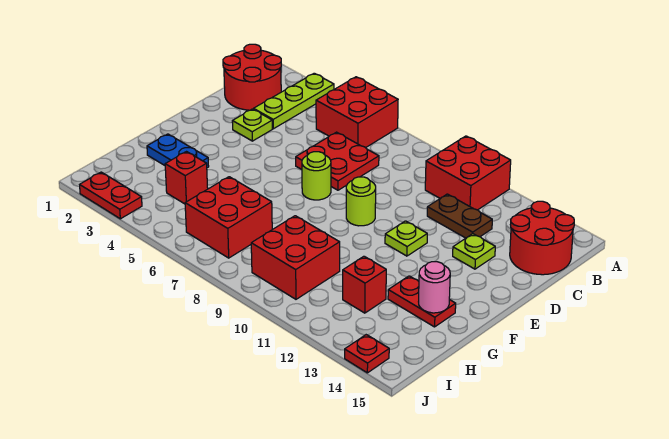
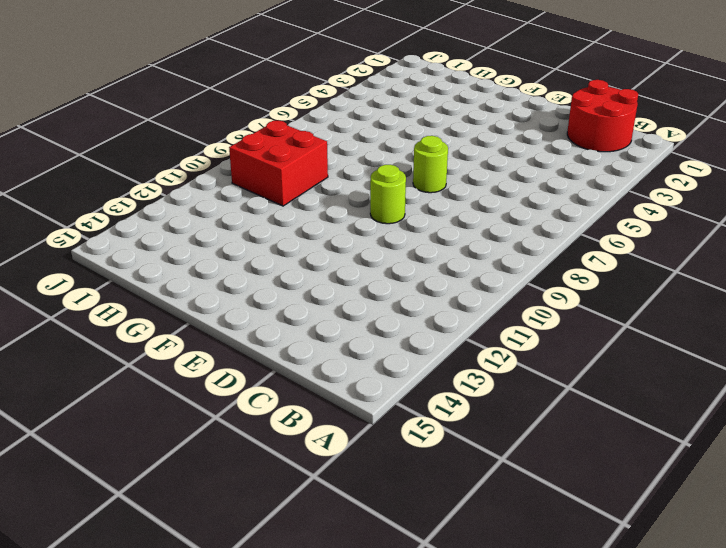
none -> lime plate A3:C3 level 1
none -> red brick A5:B6 level 1
none -> red brick A10:B11 level 1

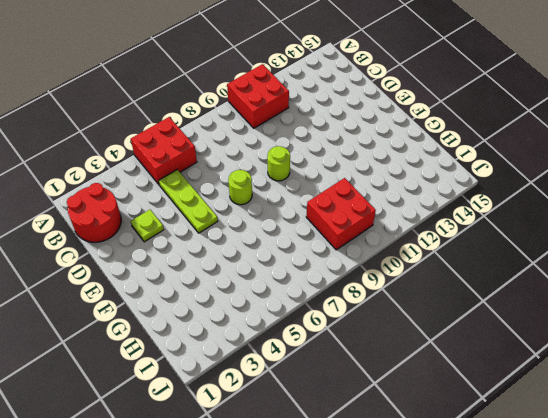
lime plate C5:E5 level 1 -> lime plate A3:C3 level 1
none -> red round brick B14:C15 level 1
none -> red plate C6:D7 level 1
none -> brown plate C11:C12 level 1

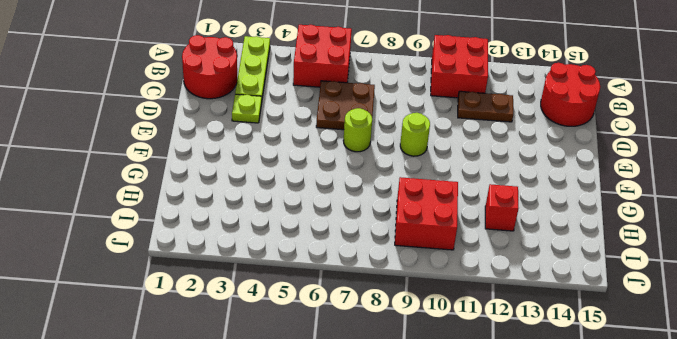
brown plate C6:D7 level 1 -> red plate C6:D7 level 1
none -> lime plate D13 level 1
none -> lime plate E11 level 1
none -> blue plate G2:G3 level 1

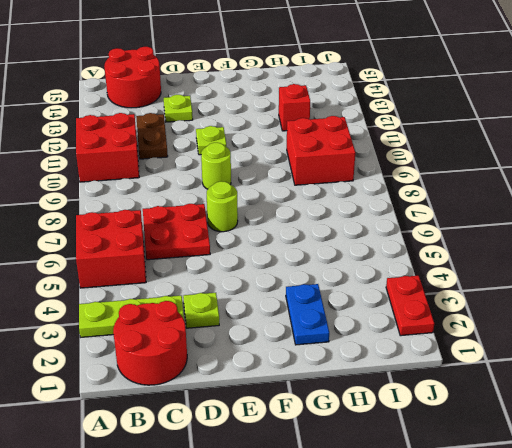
none -> red plate G13:G14 level 1
none -> red brick H4 level 1
none -> red brick H6:I7 level 1

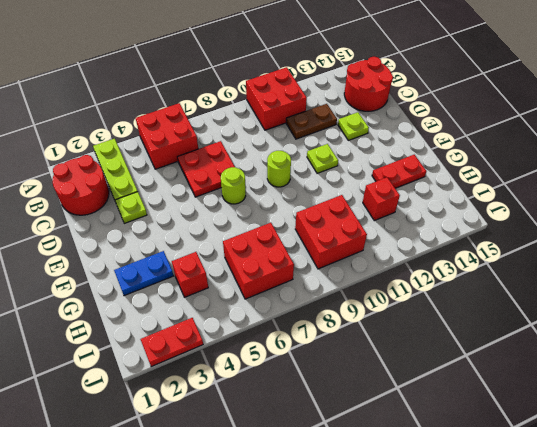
none -> red plate J14 level 1
none -> pink round brick G14 level 2

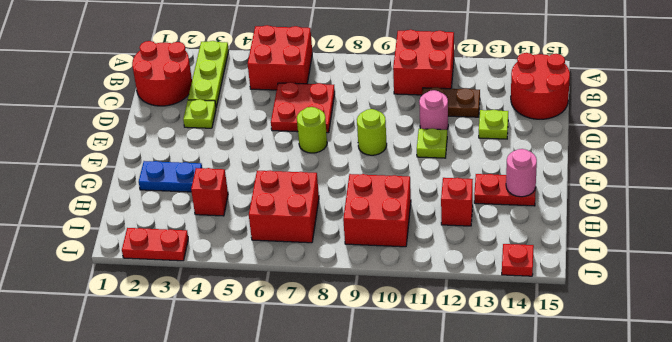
pink round brick D11 level 1 -> none

